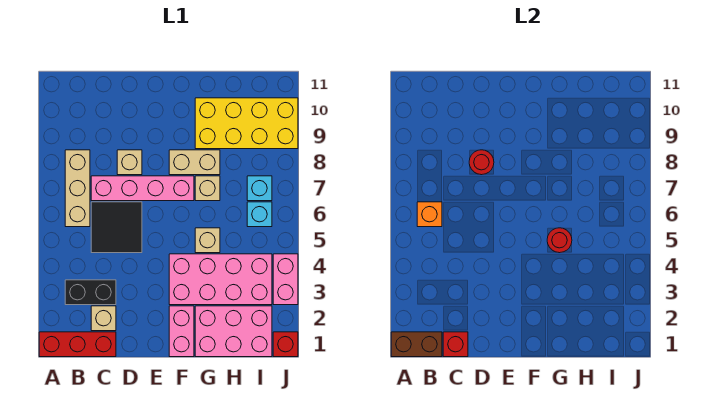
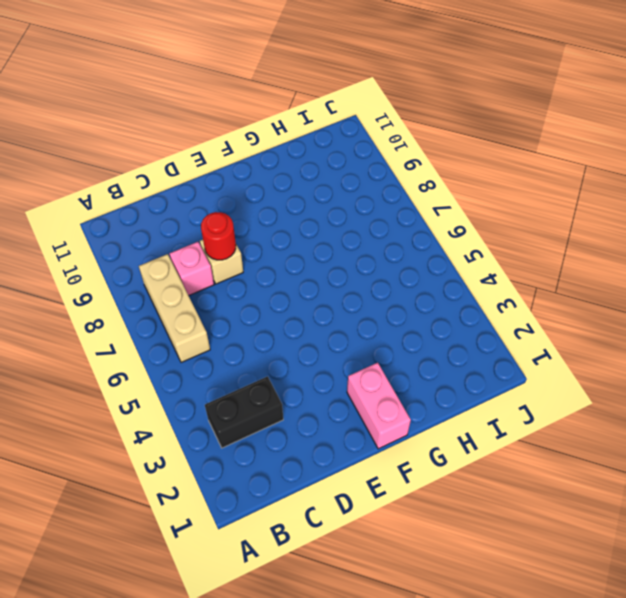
pink brick C8 level 1 -> none
none -> red brick A1:C1 level 1
none -> tan brick C2 level 1
none -> black tile C5:D6 level 1

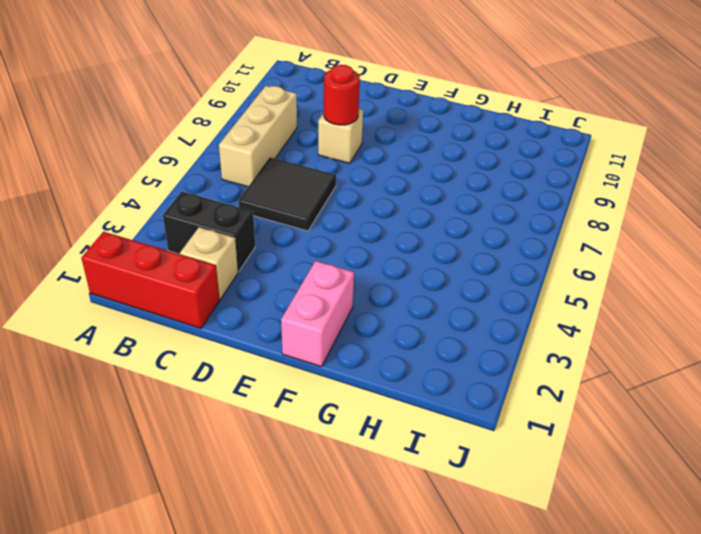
none -> pink brick C7:F7 level 1
none -> pink brick F3:I4 level 1
none -> tan brick F8:G8 level 1

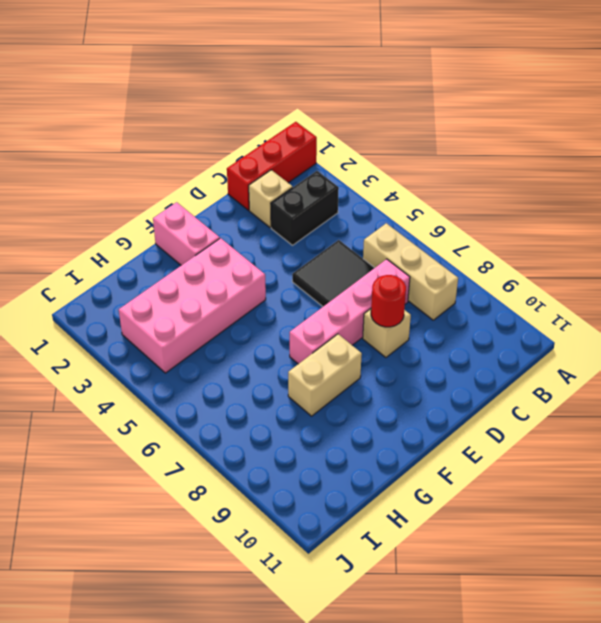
none -> pink brick G1:I2 level 1
none -> tan brick G5 level 1
none -> tan brick G7 level 1

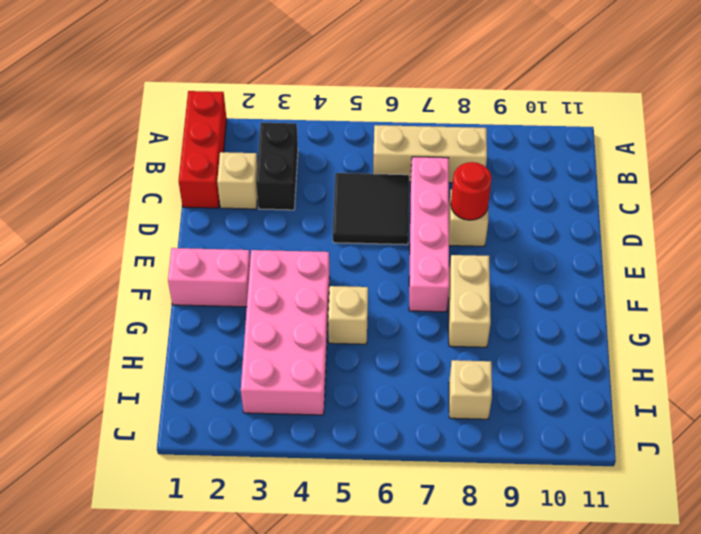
tan brick I8 level 1 -> tan brick G7 level 1
none -> pink brick G1:I2 level 1
none -> yellow brick G9:J10 level 1
none -> cyan brick I6 level 1

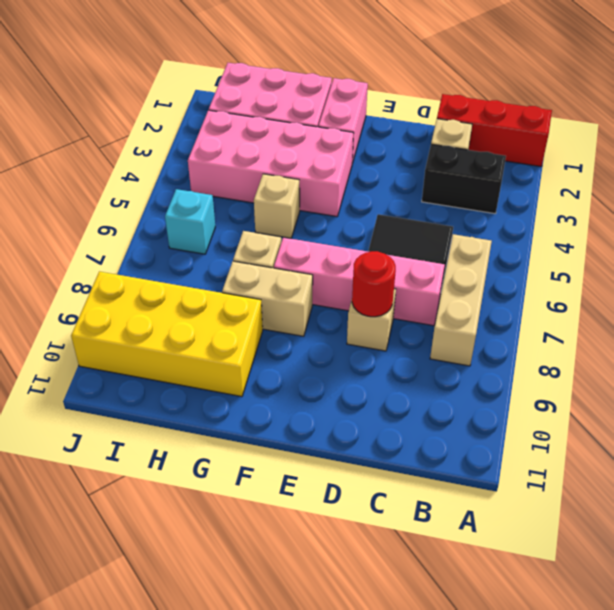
none -> cyan brick I7 level 1
none -> red brick J1 level 1
none -> pink brick J3:J4 level 1

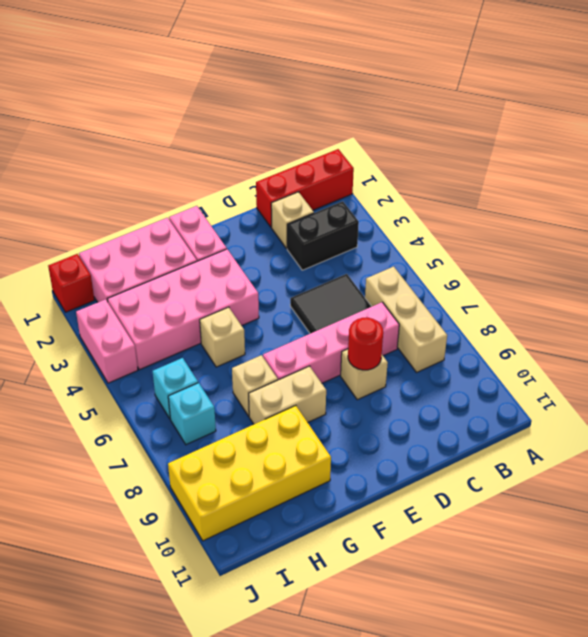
none -> brown brick A1:B1 level 2
none -> orange brick B6 level 2
none -> red brick C1 level 2

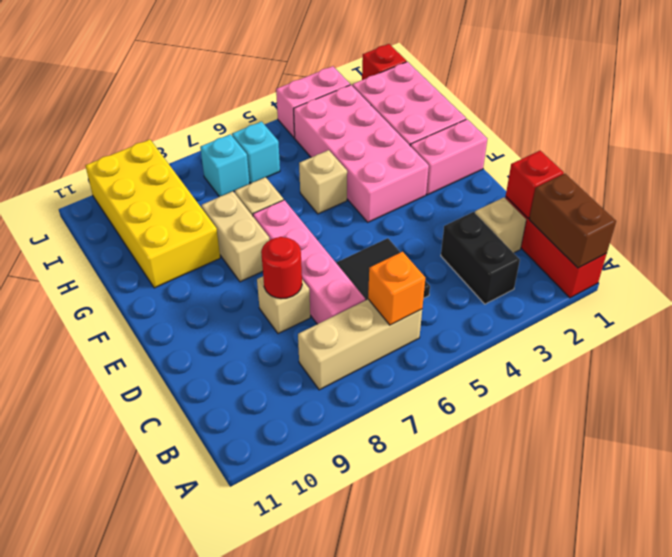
none -> red round brick G5 level 2

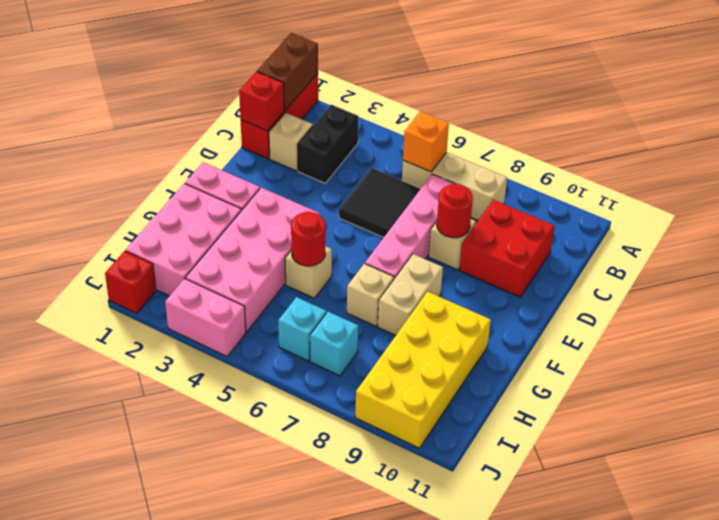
red brick C9:D10 level 1 -> none

